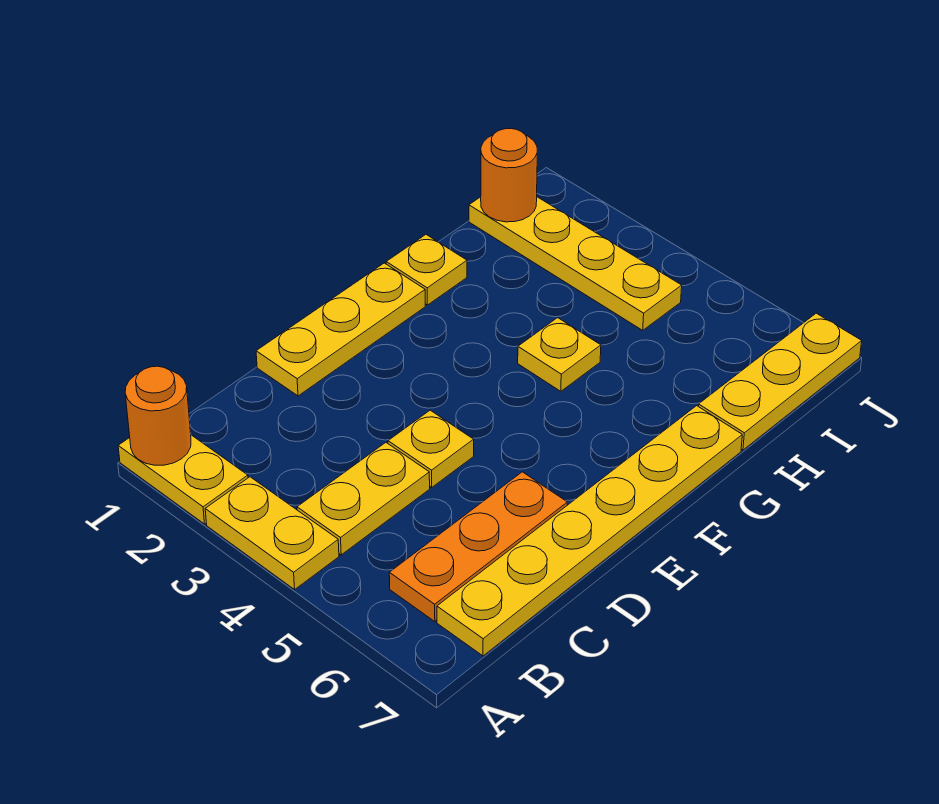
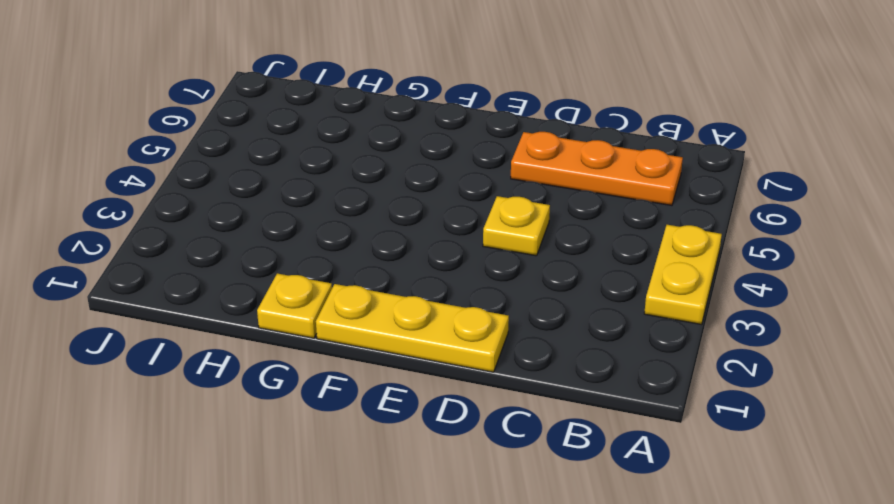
none -> yellow plate A1:A2 level 1
none -> yellow plate B4:C4 level 1
none -> yellow plate B7:G7 level 1

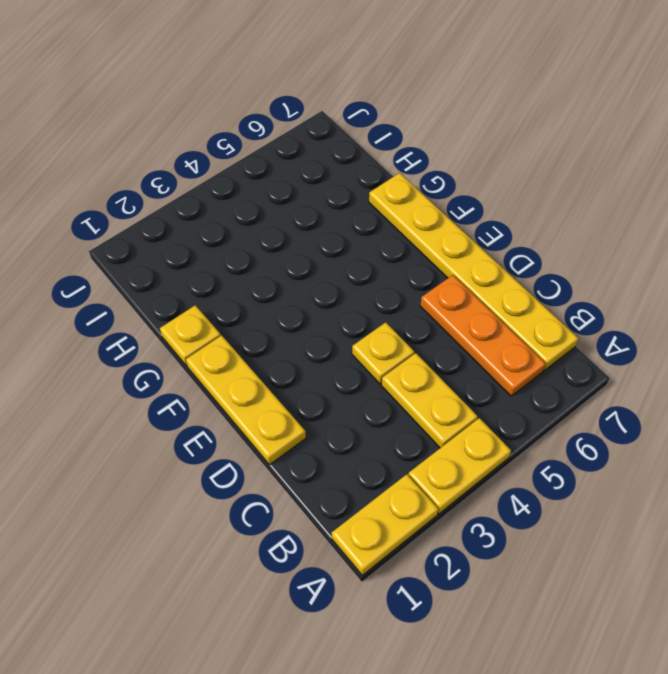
none -> yellow plate G4 level 1
none -> yellow plate H7:J7 level 1
none -> yellow plate I1:I4 level 1

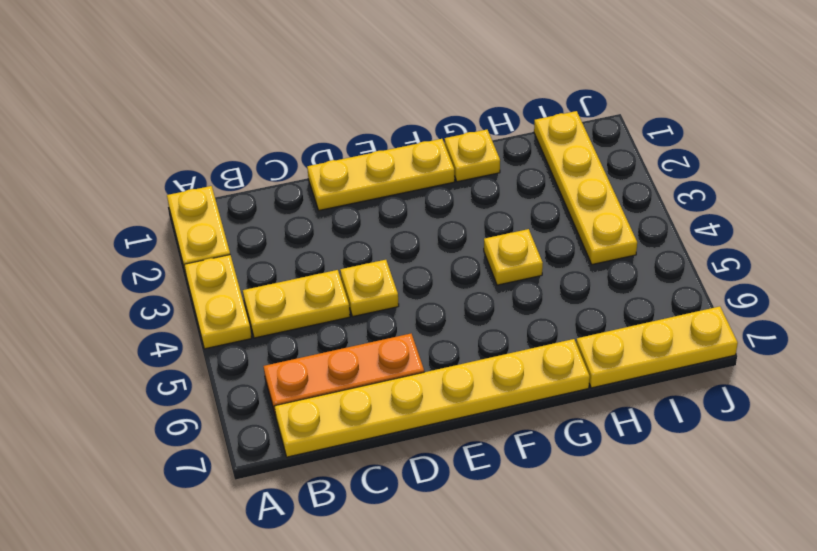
none -> orange round brick A1 level 2
none -> orange round brick I1 level 2

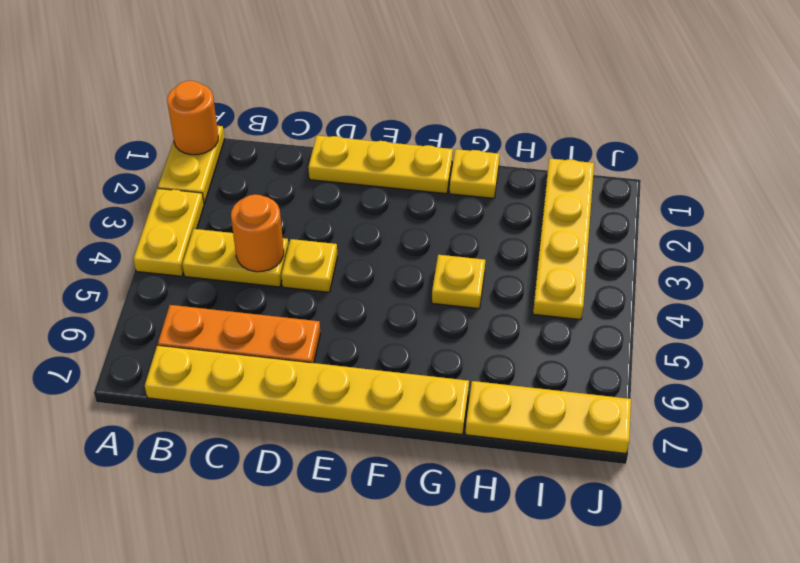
orange round brick C4 level 2 -> orange round brick I1 level 2

